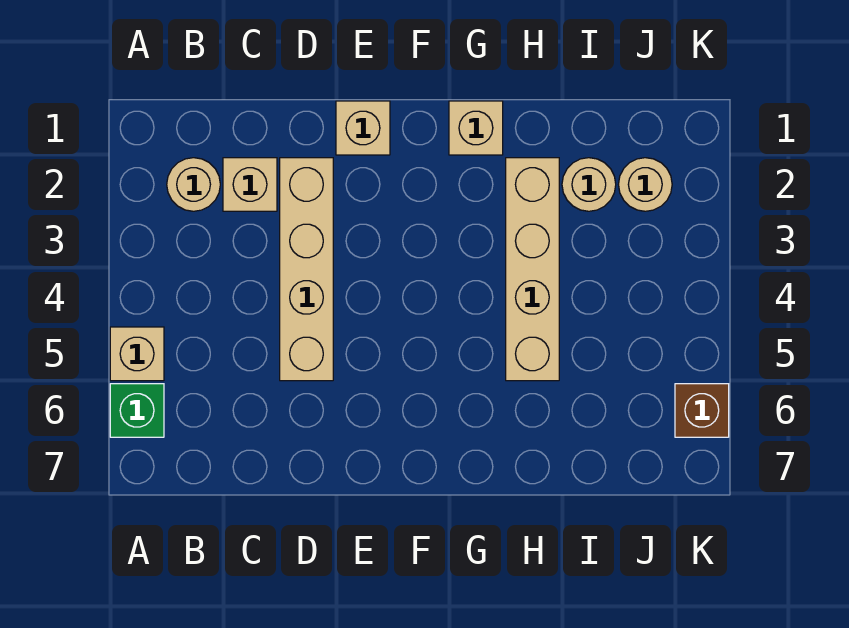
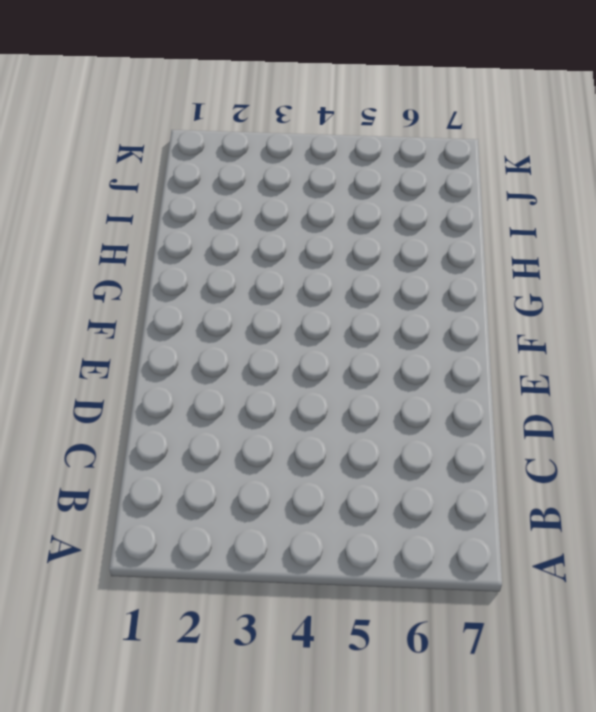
none -> tan brick A5 level 1
none -> green brick A6 level 1

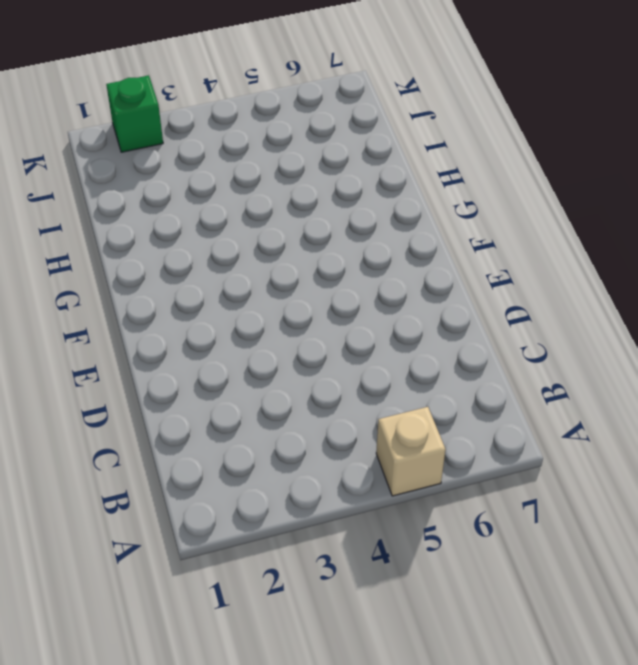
green brick K2 level 1 -> green brick A6 level 1
none -> tan round brick B2 level 1
none -> tan brick C2 level 1

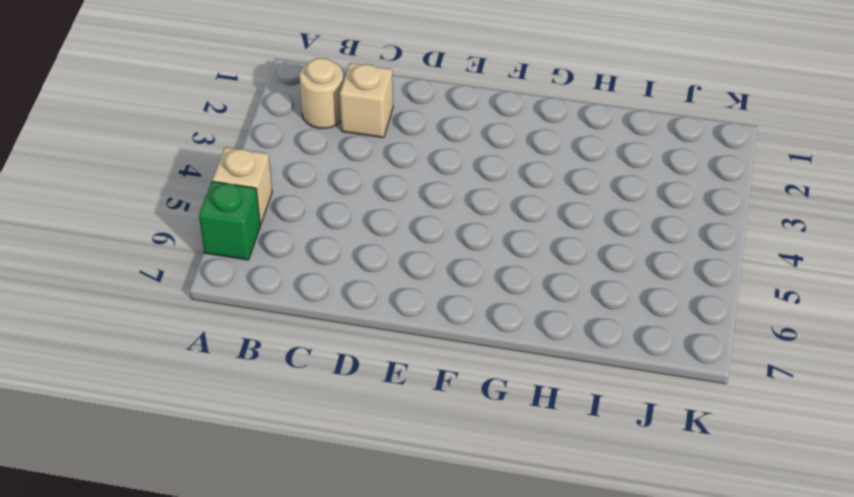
none -> tan brick D2:D5 level 1
none -> tan brick E1 level 1

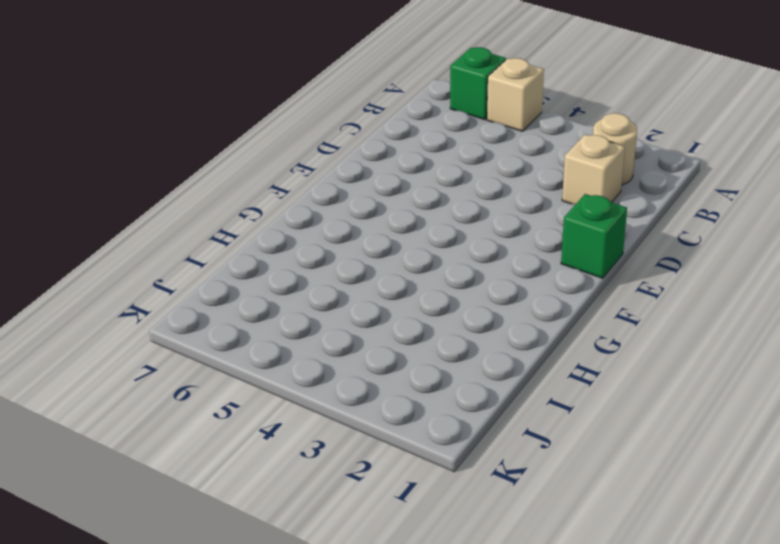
green brick E1 level 1 -> tan brick E1 level 1
none -> tan brick D2:D5 level 1
none -> tan brick G1 level 1

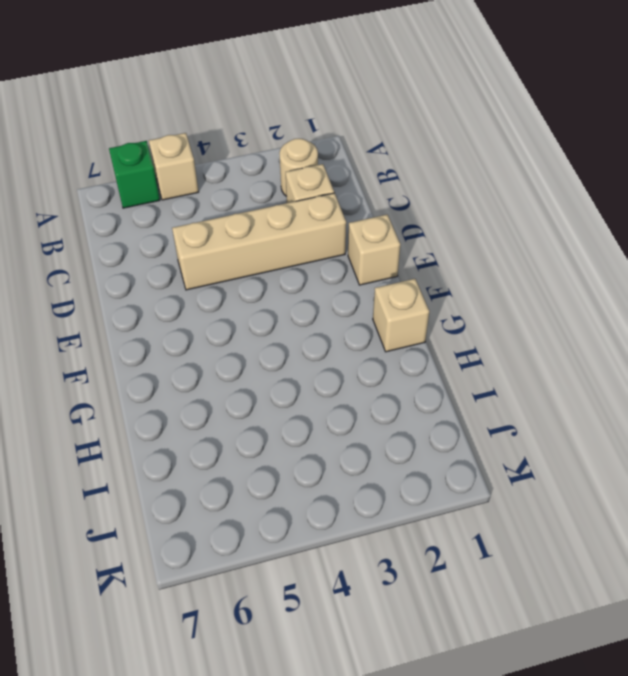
none -> tan brick H2:H5 level 1
none -> tan round brick I2 level 1

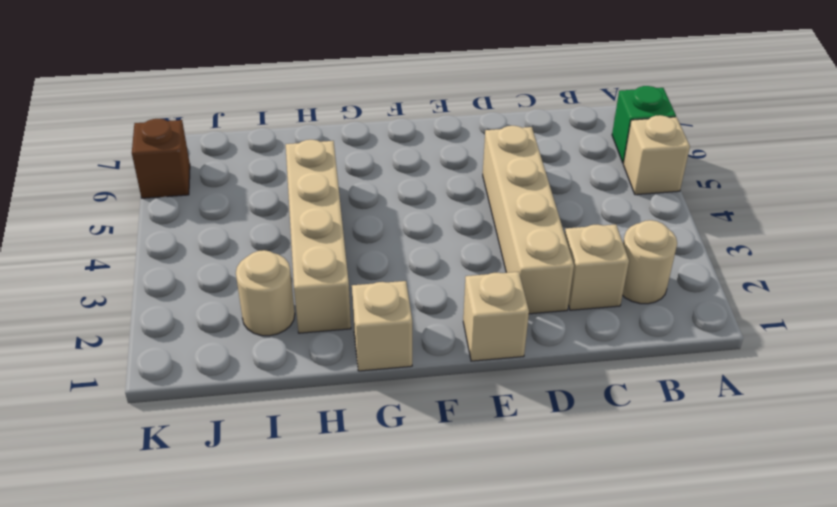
none -> tan round brick J2 level 1

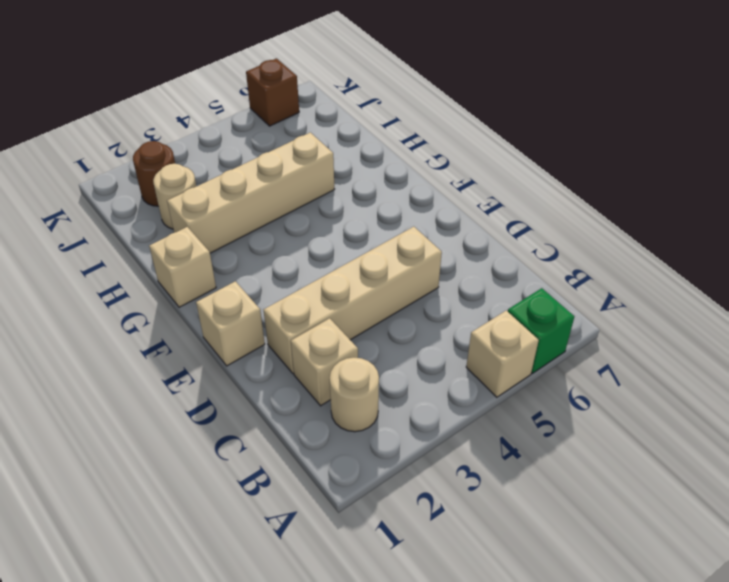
brown round brick J2 level 1 -> tan round brick J2 level 1

